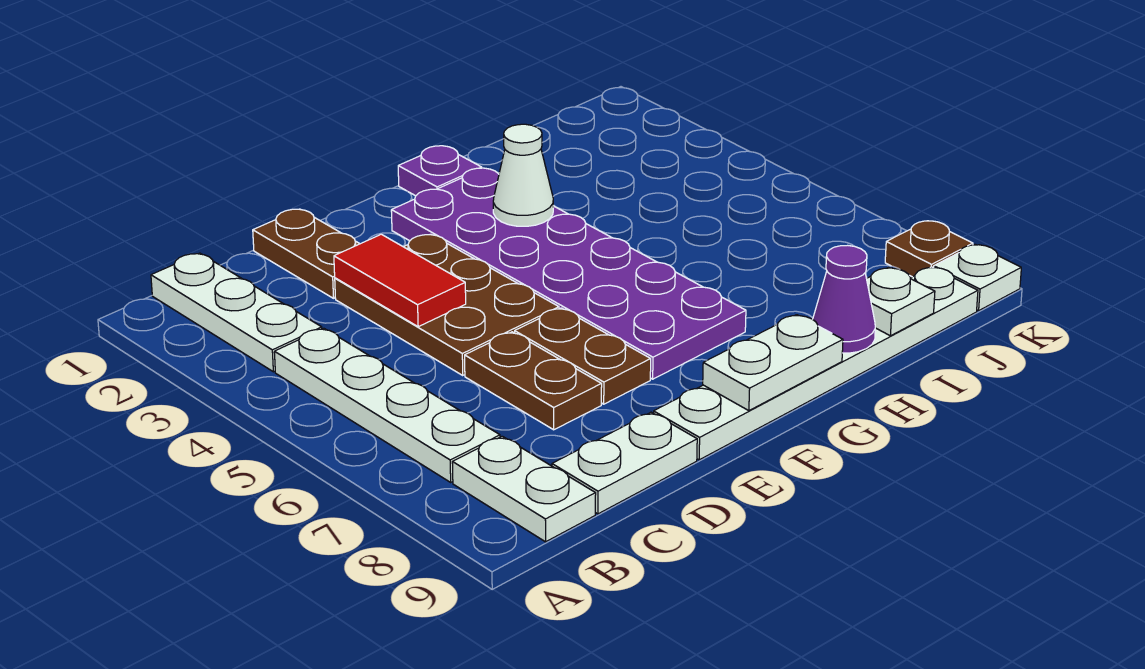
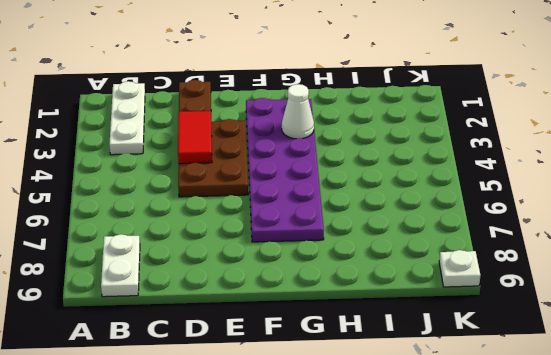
none -> white plate B4:B7 level 1
none -> white plate C9:D9 level 1
none -> brown plate D6:D7 level 1

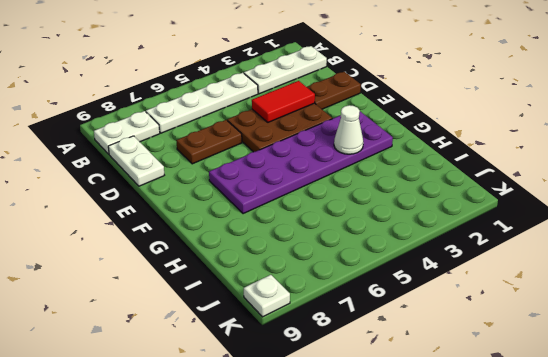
none -> brown plate E6:E7 level 1
none -> white plate E9:J9 level 1
none -> purple plate G1 level 1

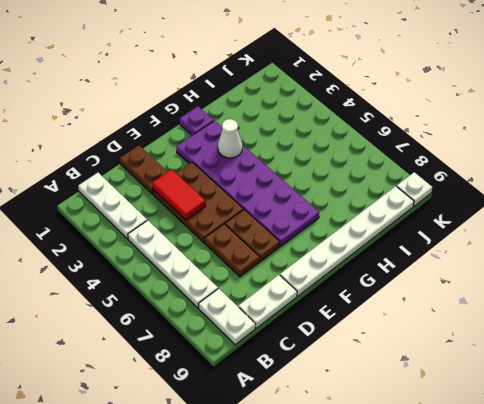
none -> brown plate K8 level 1
none -> white plate F9:G9 level 2
none -> purple cone H9 level 2

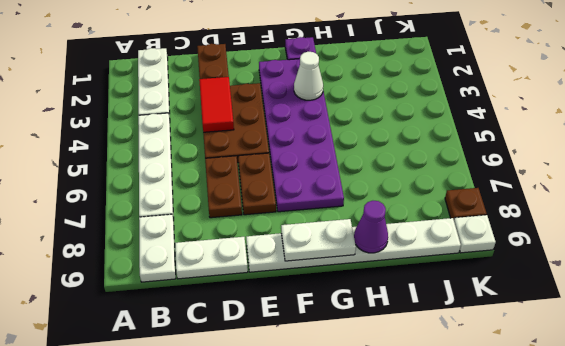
none -> white plate I9 level 2

